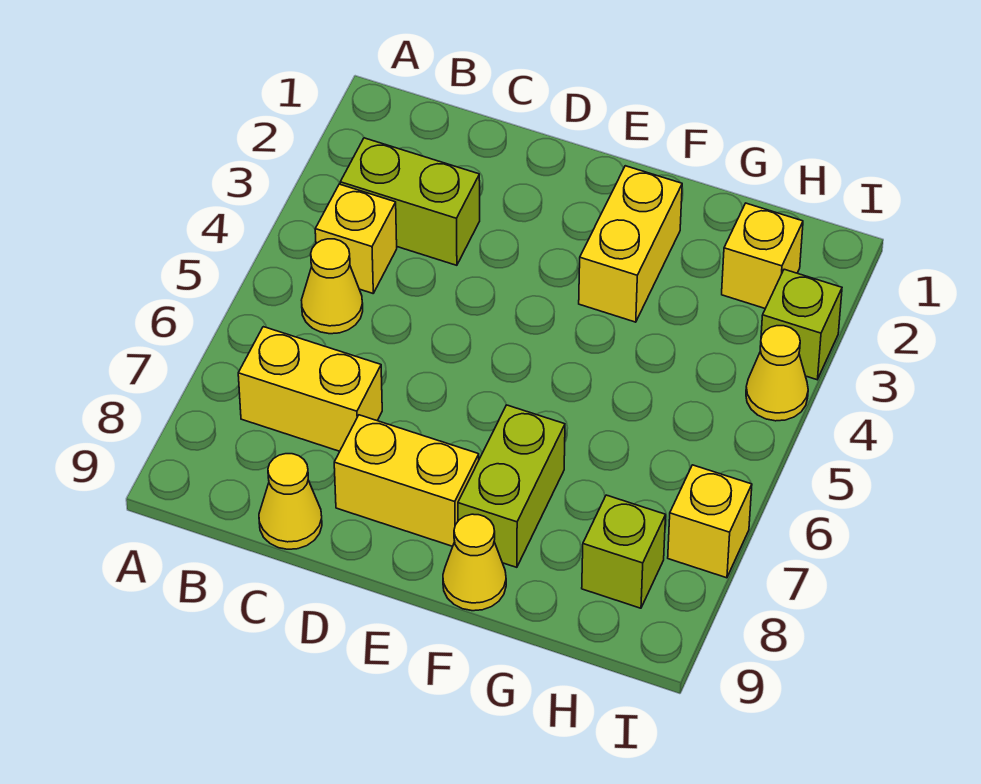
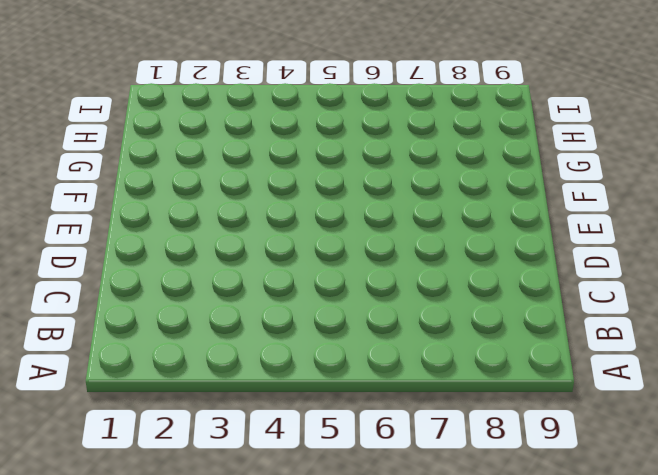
none -> lime brick B3:C3 level 1
none -> yellow brick B4 level 1
none -> yellow cone B5 level 1

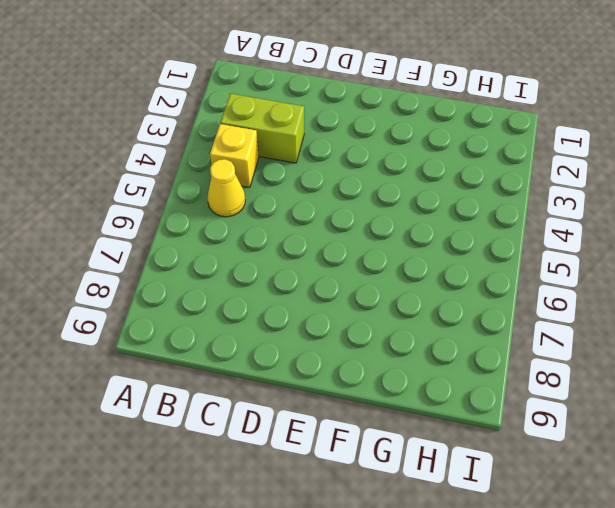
none -> yellow brick B7:C7 level 1
none -> yellow cone C9 level 1
none -> yellow brick D8:E8 level 1

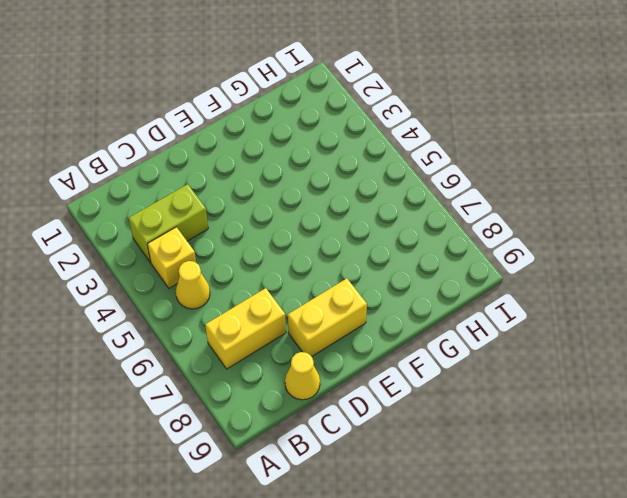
none -> yellow brick F2:F3 level 1
none -> lime brick F7:F8 level 1
none -> yellow cone F9 level 1

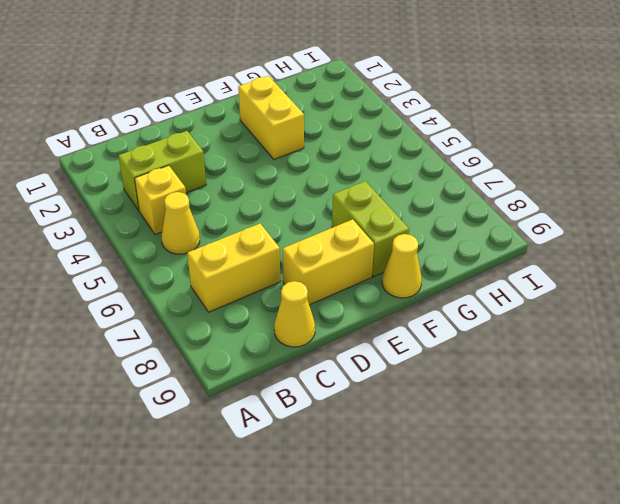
none -> yellow brick H2 level 1
none -> lime brick H8 level 1
none -> lime brick I3 level 1

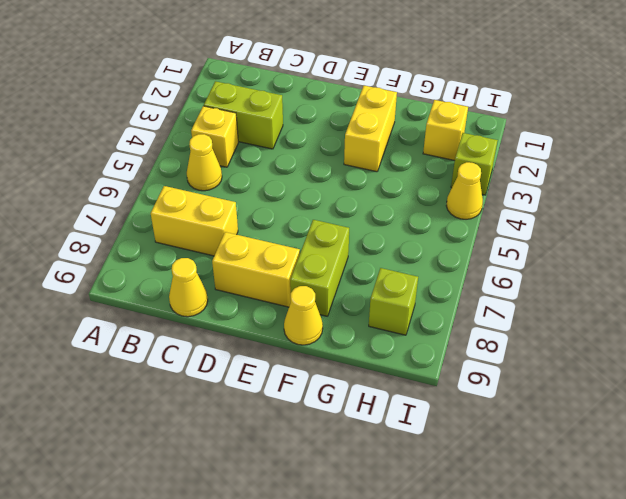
none -> yellow brick I7 level 1

